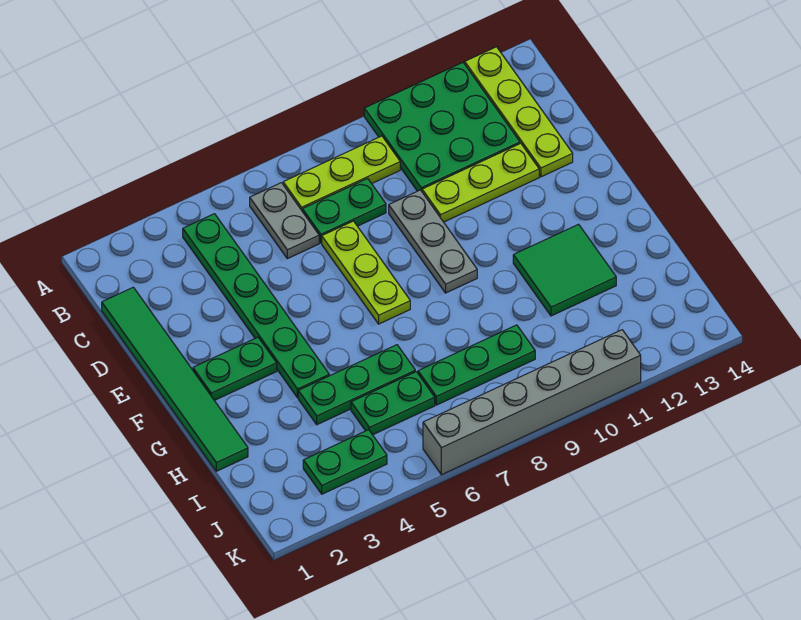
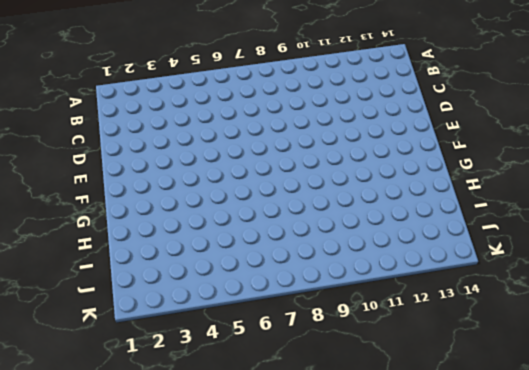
none -> green plate A10:C12 level 1
none -> lime plate A13:D13 level 1
none -> green plate B4:G4 level 1

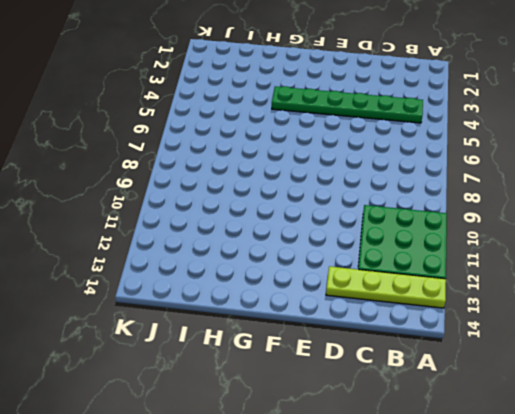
none -> grey plate B6:C6 level 1
none -> lime plate B7:B9 level 1
none -> green tile C1:H1 level 1

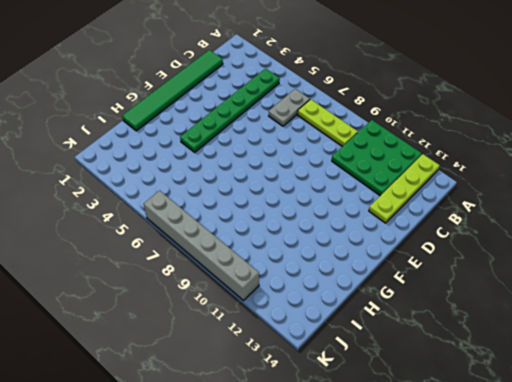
none -> green plate C7:C8 level 1
none -> lime plate D7:F7 level 1
none -> grey plate D9:F9 level 1

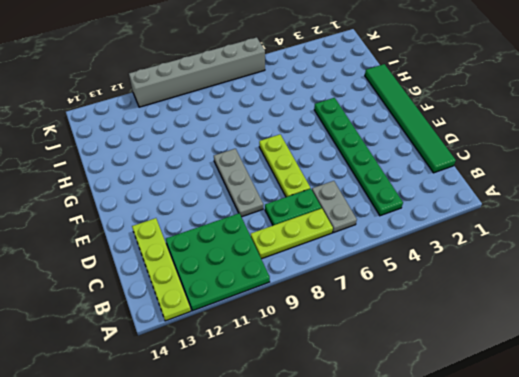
none -> lime plate D10:D12 level 1
none -> green plate F2:F3 level 1
none -> green tile G11:H12 level 1

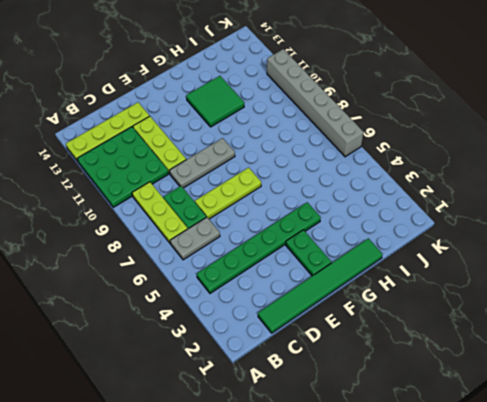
none -> green plate H4:H6 level 1
none -> green plate I5:I6 level 1
none -> green plate I7:I9 level 1

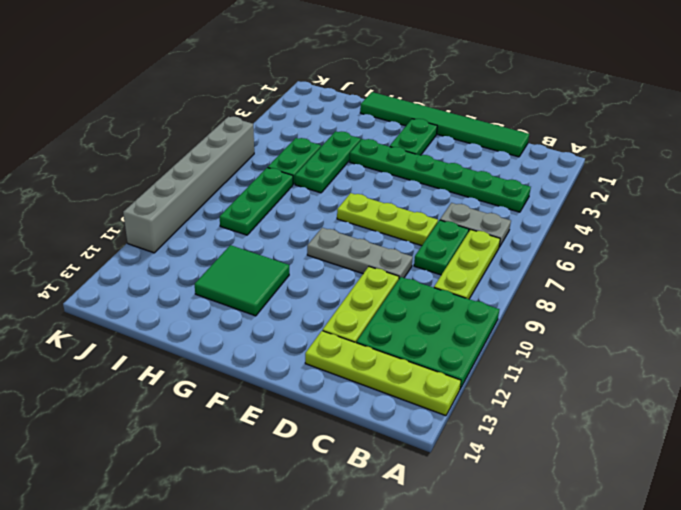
none -> green plate J3:J4 level 1

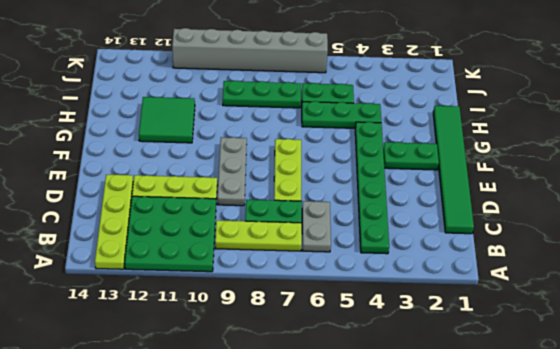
none -> green plate J3:J4 level 1

